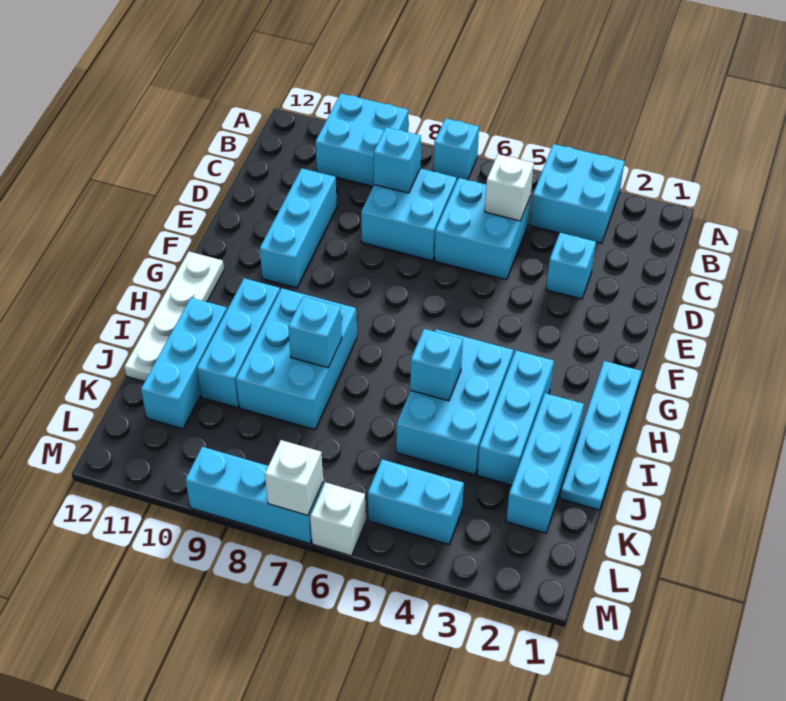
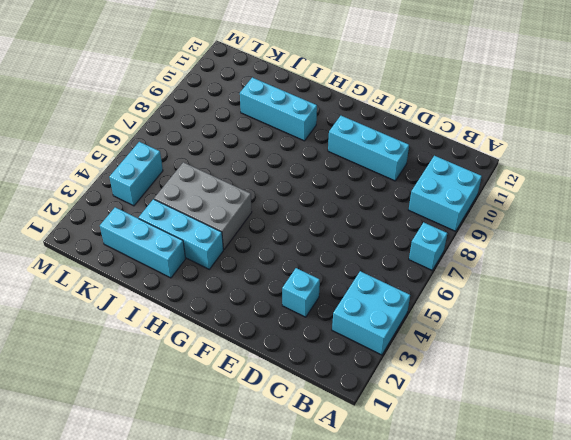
grey brick H4:J5 level 1 -> cyan brick H4:J5 level 1
none -> cyan brick C5:D6 level 1
none -> cyan brick C7:D8 level 1
none -> cyan plate G1:J1 level 1

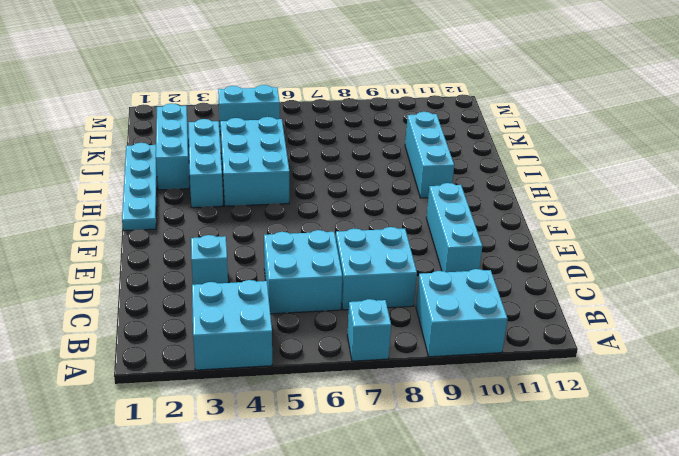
none -> white plate G12:J12 level 1
none -> cyan brick H8:J9 level 1
none -> cyan brick I11:K11 level 1

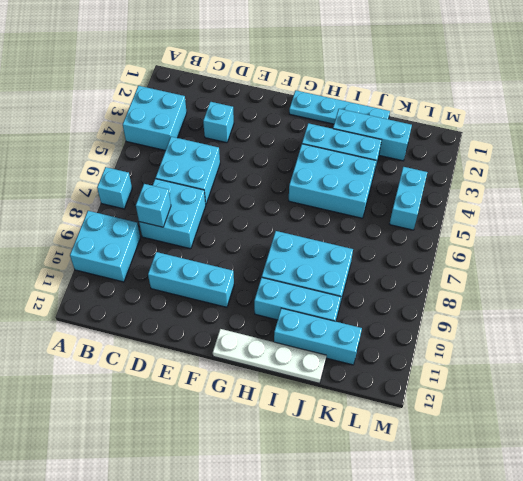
none -> white brick M6 level 1
none -> cyan brick M7:M9 level 1
none -> white brick C5 level 2

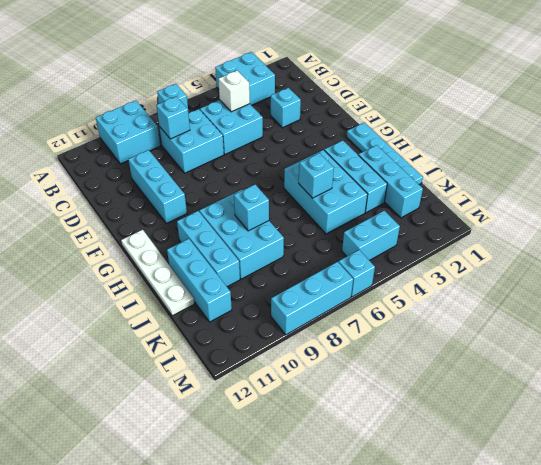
cyan brick M6 level 1 -> white brick M6 level 1
none -> white brick M7 level 2

